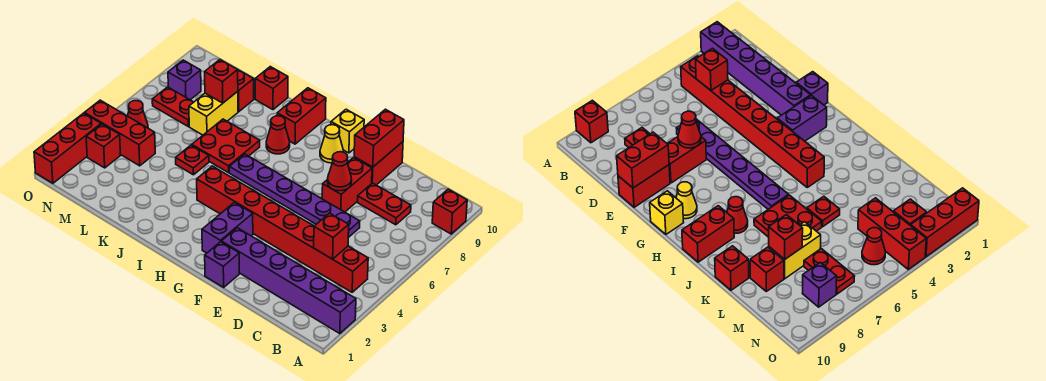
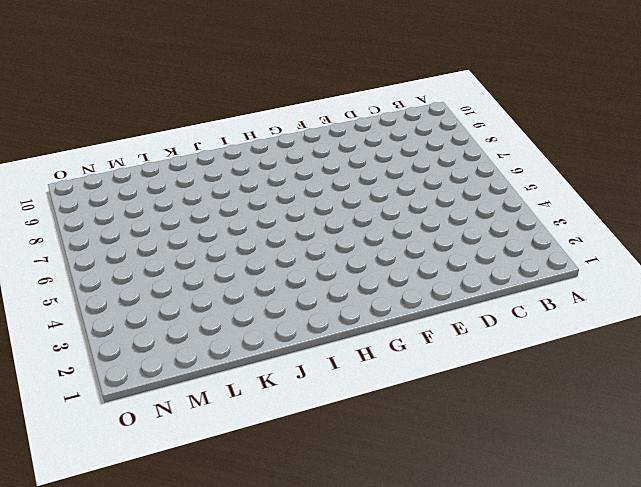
none -> purple brick A2:F2 level 1
none -> red brick A9 level 1
none -> red brick B4:I4 level 1

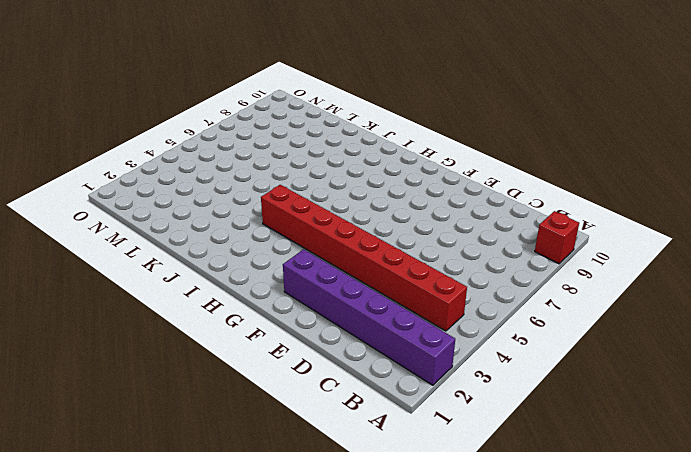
none -> red plate C8:D8 level 1
none -> purple plate D6:I6 level 1
none -> red brick E7:E8 level 1

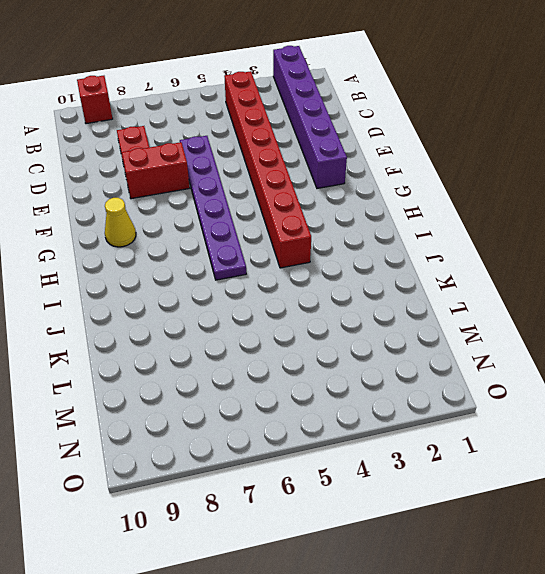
none -> red brick E9:E10 level 1
none -> purple brick F1 level 1
none -> purple brick G2:G3 level 1

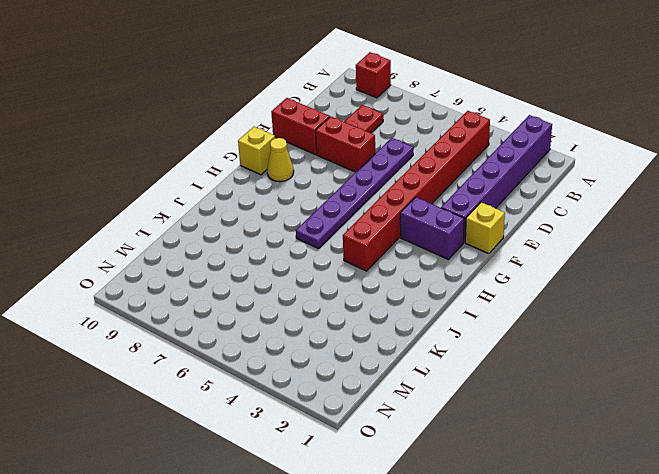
yellow brick F1 level 1 -> purple brick F1 level 1
none -> red cone I8 level 1
none -> red brick I9:I10 level 1
none -> red plate J6:K7 level 1

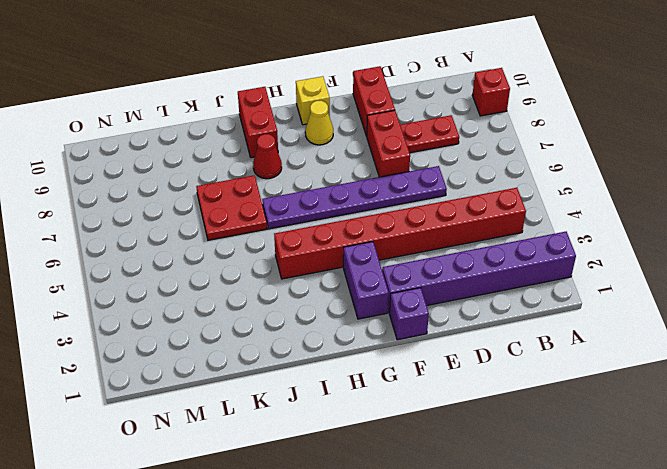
none -> red plate K5 level 1
none -> red brick K10 level 1
none -> yellow brick L7:L8 level 1

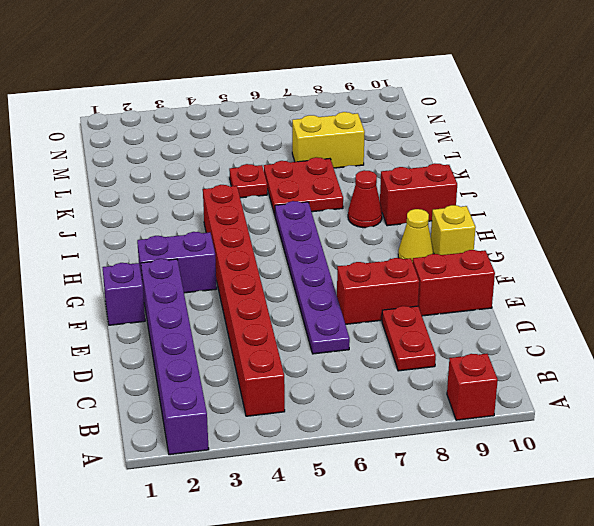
none -> red brick K10 level 1
none -> red brick L9 level 1
none -> red brick M4:O4 level 1

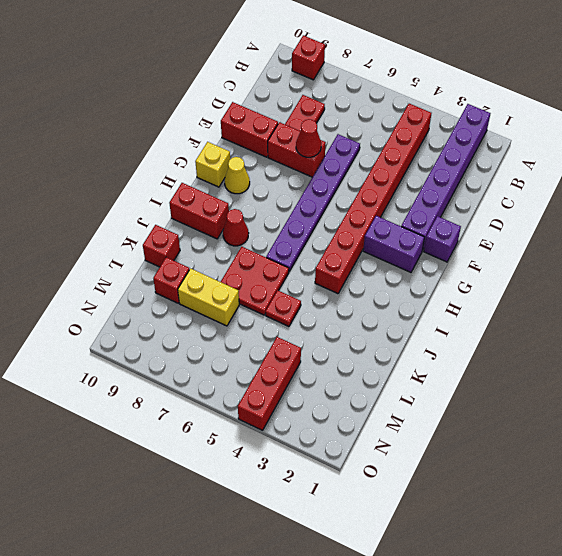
none -> red plate M7:N7 level 1
none -> red brick N3 level 1
none -> red cone N5 level 1

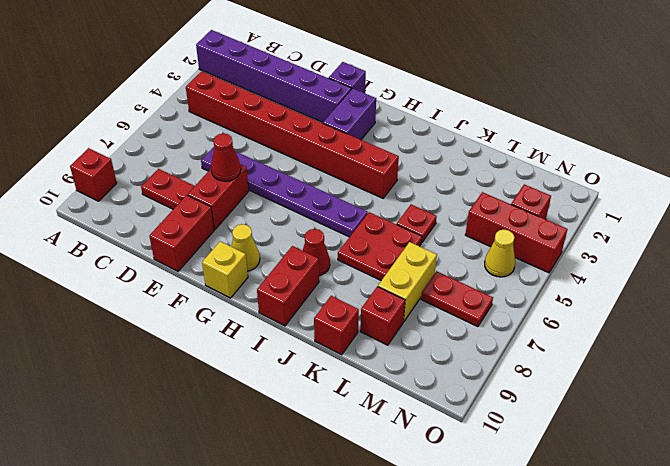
yellow cone N5 level 1 -> red cone N5 level 1
none -> purple brick N8 level 1
none -> red brick O1:O3 level 1
none -> red brick C4 level 2

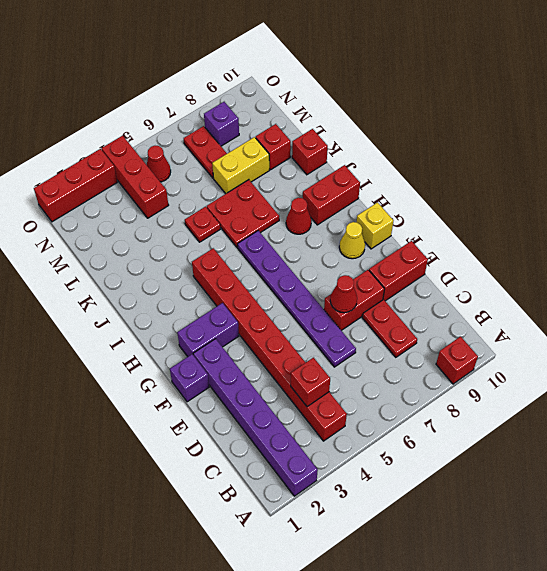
none -> red brick N3 level 1
none -> red brick E9:E10 level 2
none -> red brick L8 level 2

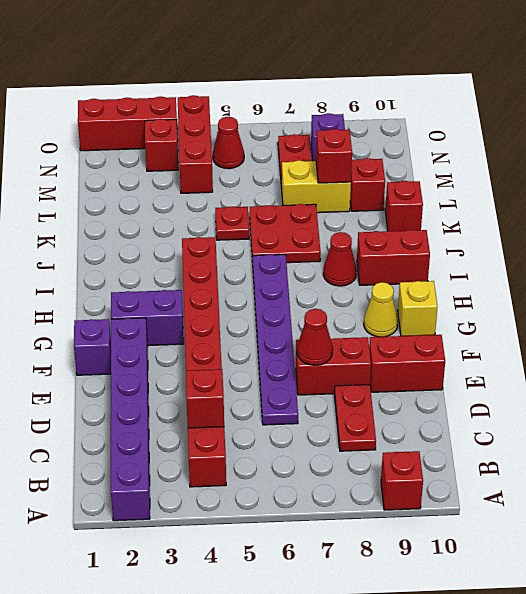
none -> red brick E9:E10 level 2

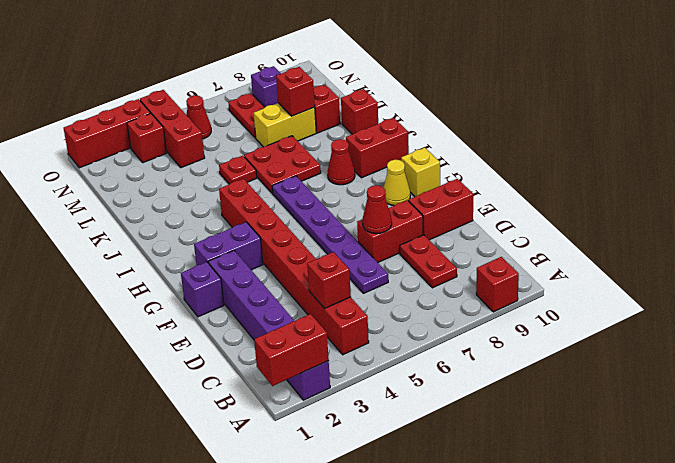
red brick A1:A2 level 2 -> red brick E9:E10 level 2

